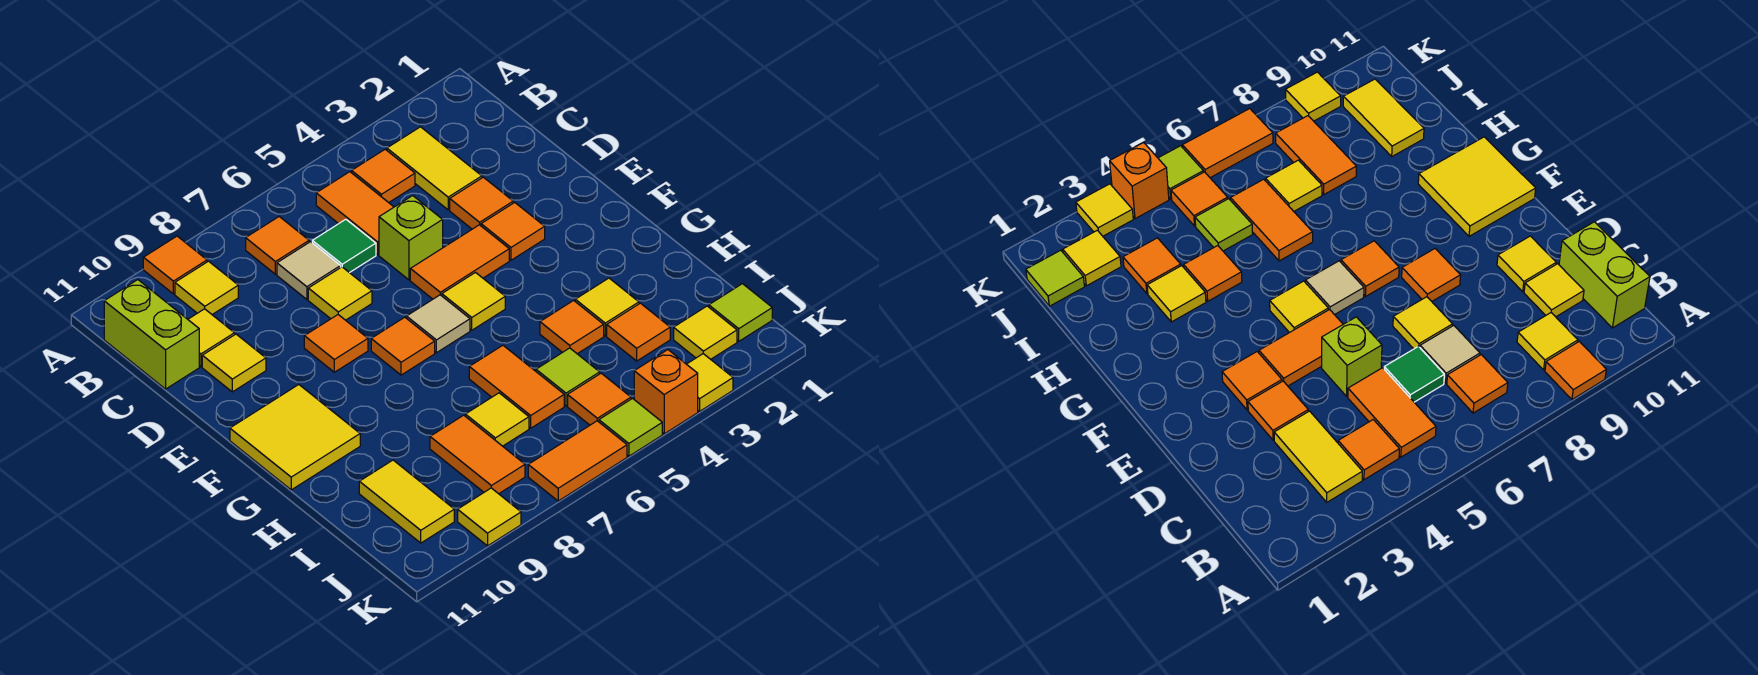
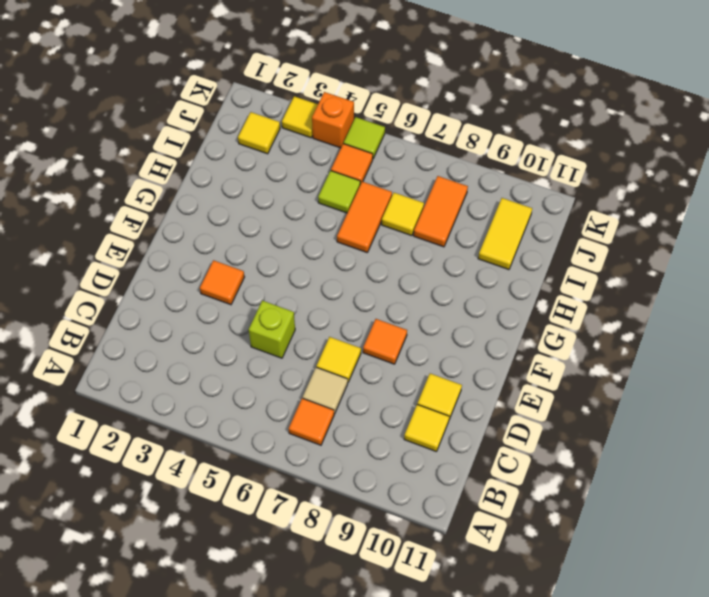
none -> orange tile A9 level 1
none -> yellow tile B3:C3 level 1
none -> orange tile B4 level 1
none -> orange tile B5:C5 level 1

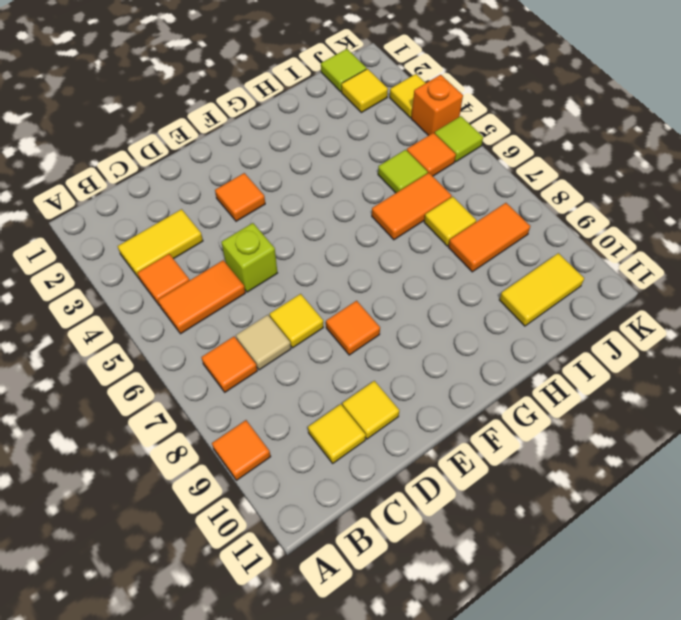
none -> yellow tile B9 level 1
none -> lime brick B11:C11 level 1
none -> green tile C6 level 1
none -> orange tile D3 level 1

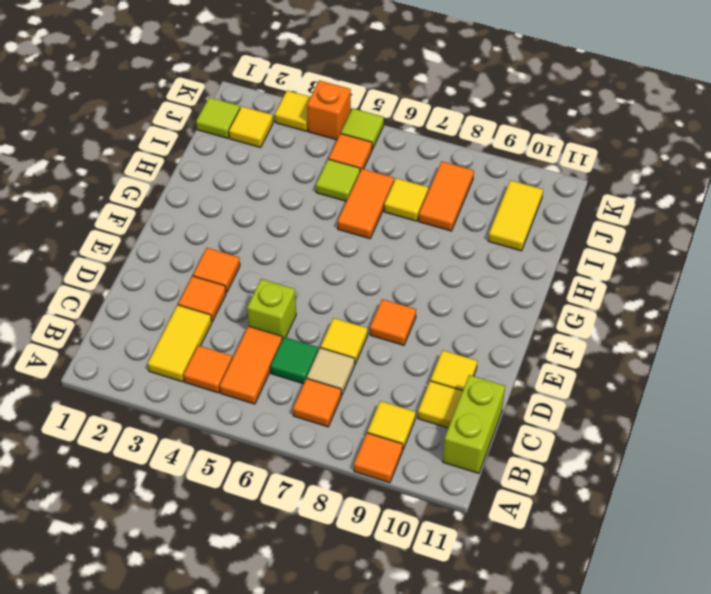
none -> orange tile E4:E5 level 1
none -> yellow tile F5 level 1
none -> tan tile F6 level 1
none -> orange tile F7 level 1

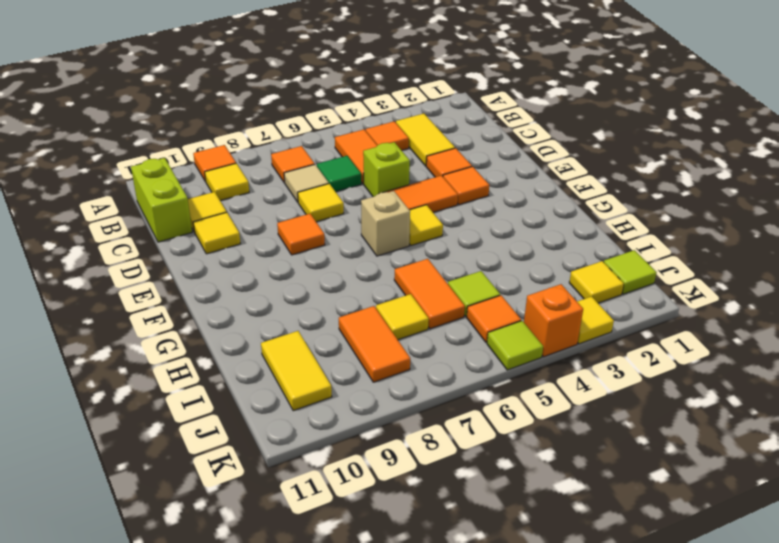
tan brick F6 level 1 -> tan tile F6 level 1
none -> orange tile F7 level 1
none -> yellow tile F10:G11 level 1
none -> yellow tile H3 level 1
none -> orange tile H4 level 1

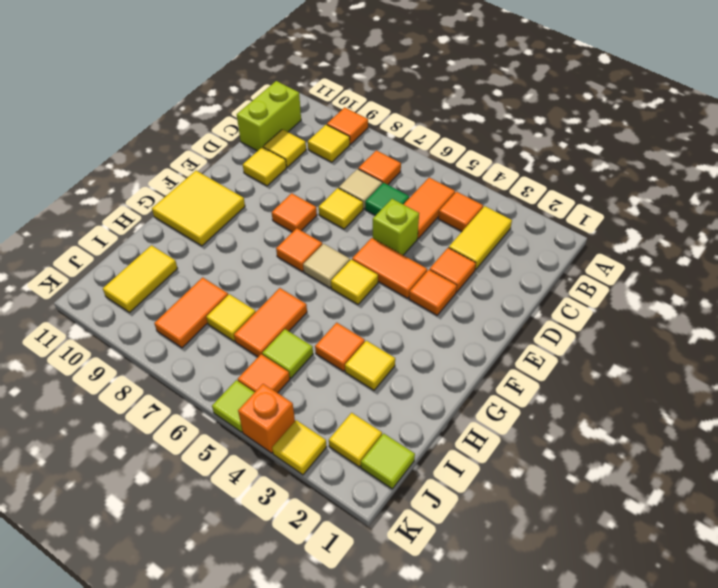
none -> orange tile I3 level 1
none -> orange tile K6:K7 level 1
none -> yellow tile K9 level 1

